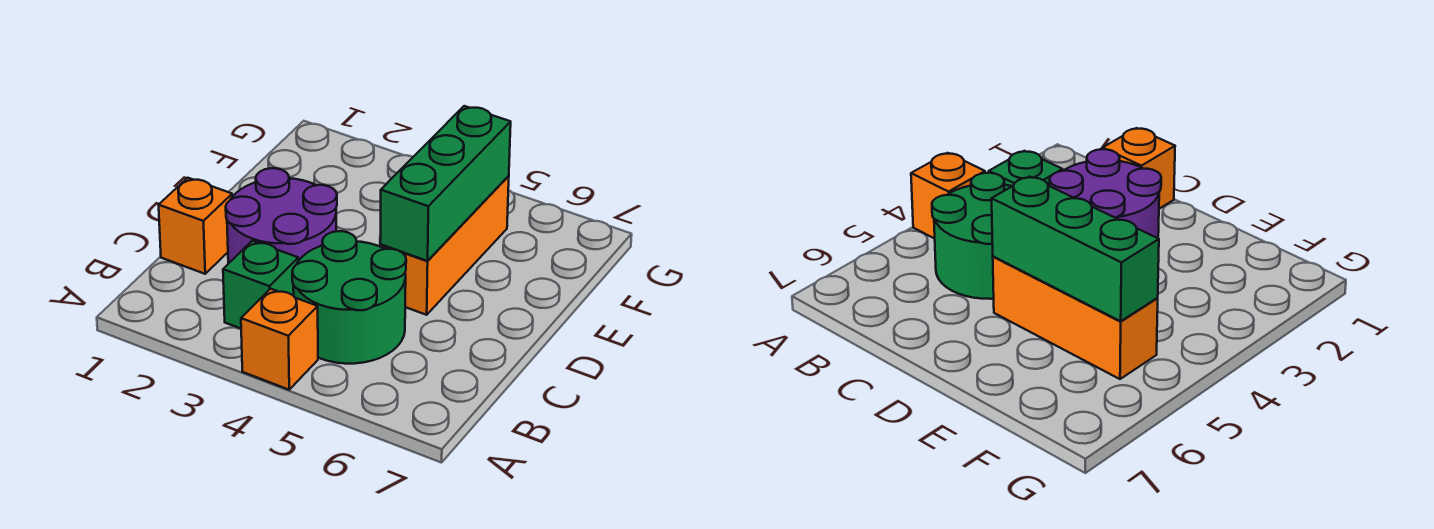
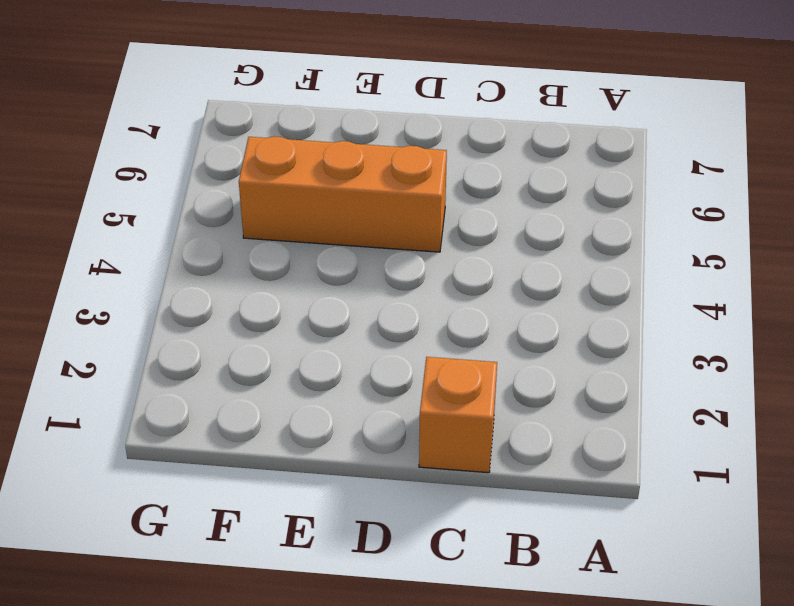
none -> orange brick A4 level 1
none -> green brick B3 level 1

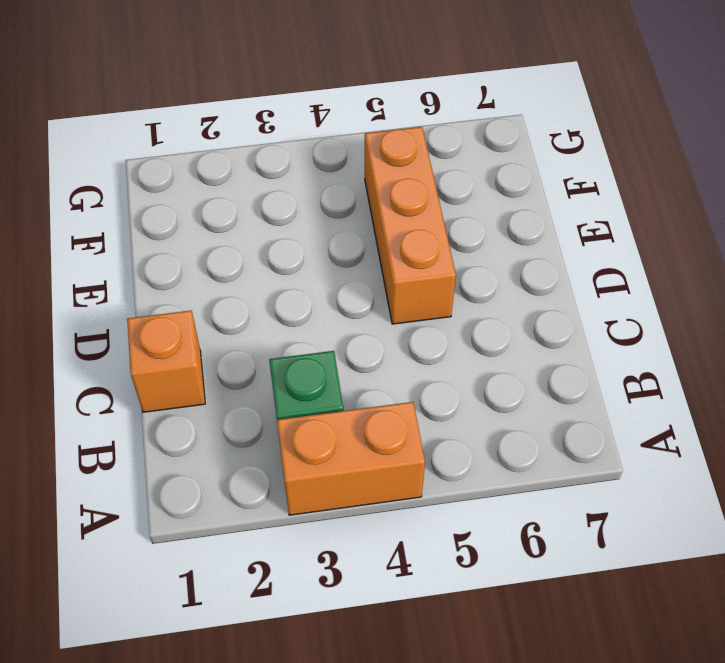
orange brick A3:A4 level 1 -> orange brick A4 level 1
none -> green round brick B4:C5 level 1
none -> purple round brick C2:D3 level 1

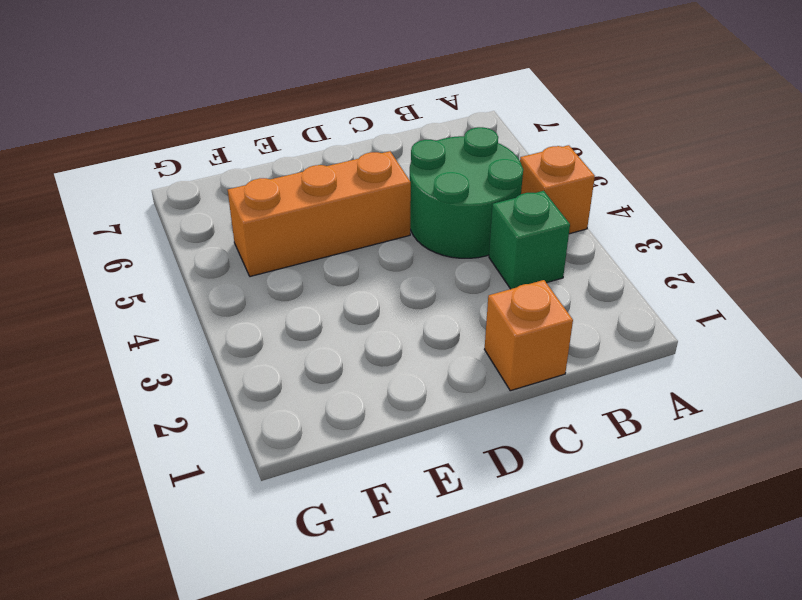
none -> purple round brick C2:D3 level 1
none -> green brick D5:F5 level 2

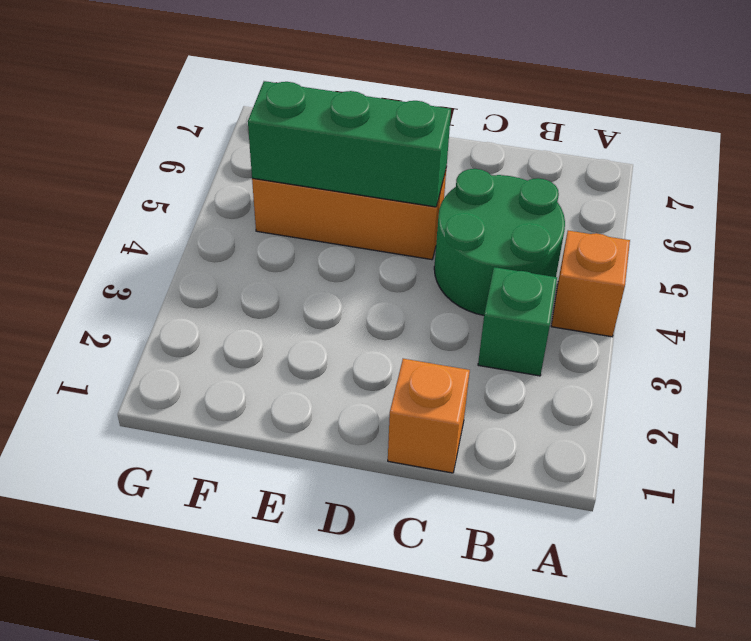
none -> purple round brick C2:D3 level 1

